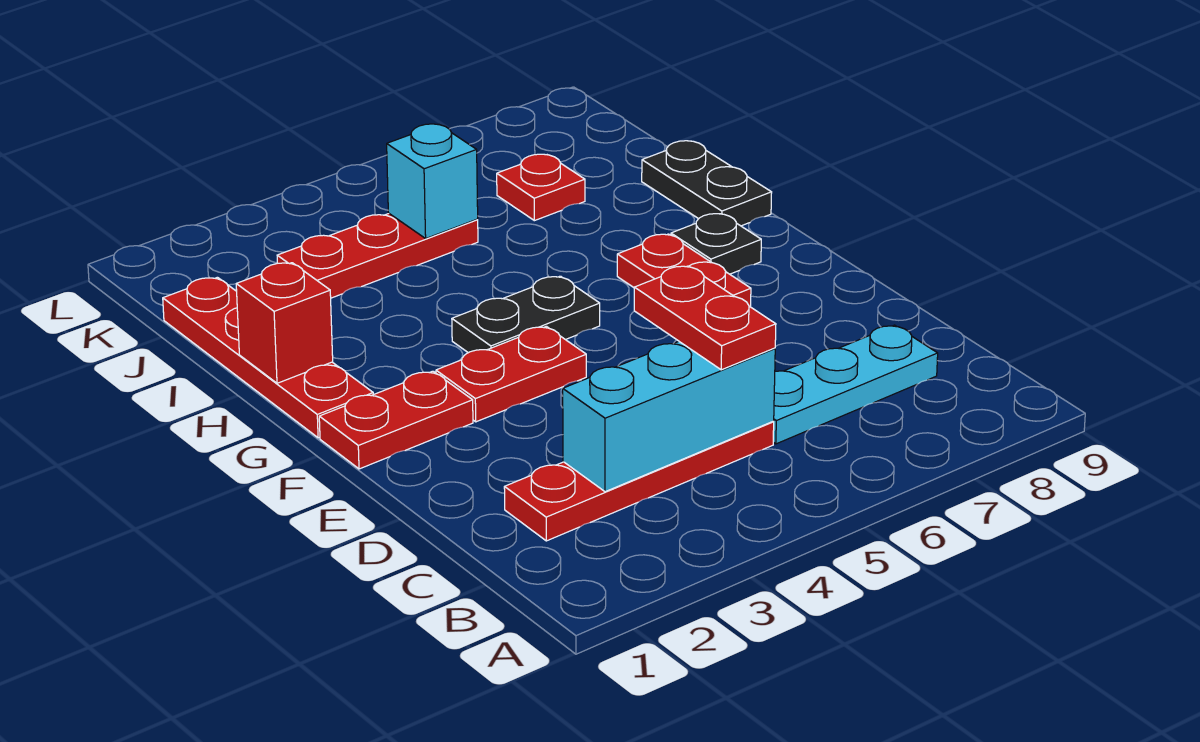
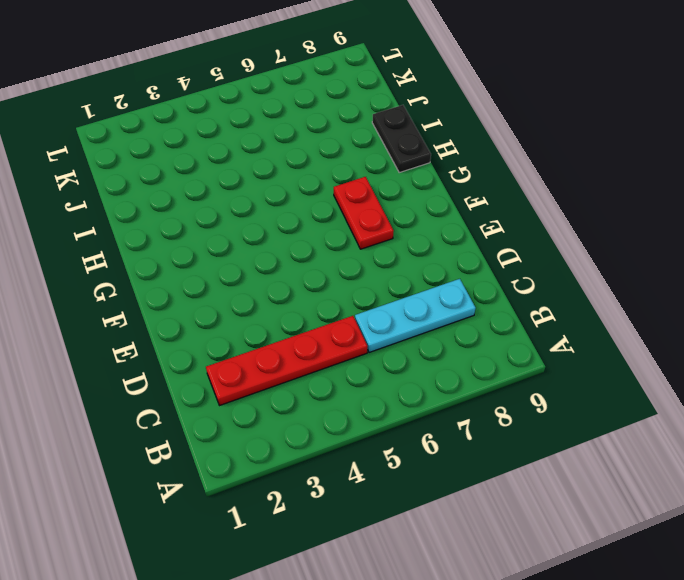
none -> red plate F1:F2 level 1
none -> red plate F3:F4 level 1
none -> red plate G1:J1 level 1

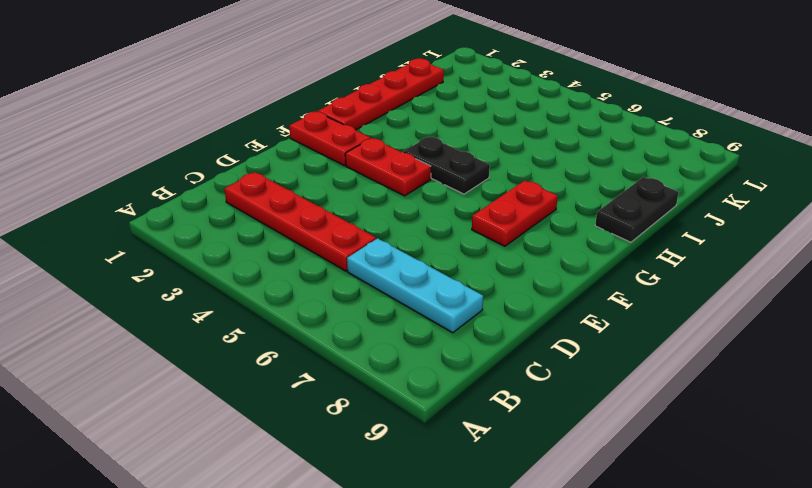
none -> black plate G8 level 1
none -> red plate J3:J5 level 1
none -> red plate J7 level 1

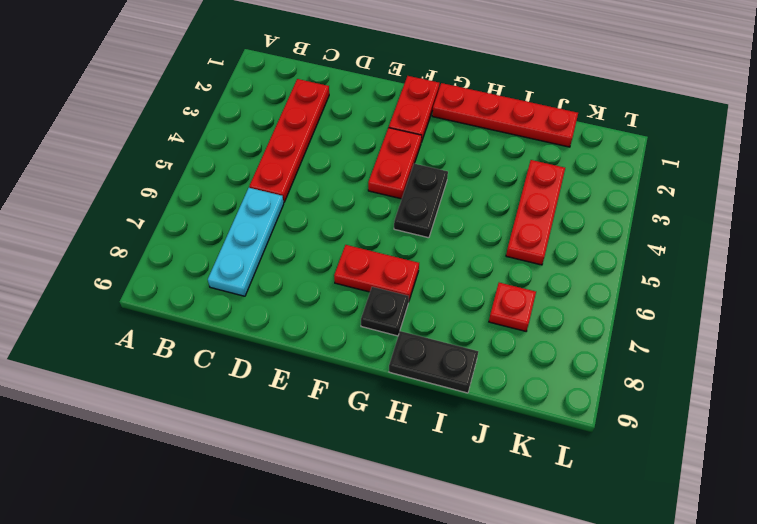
none -> cyan brick C3:C5 level 2
none -> red brick H1 level 2
none -> cyan brick J5 level 2

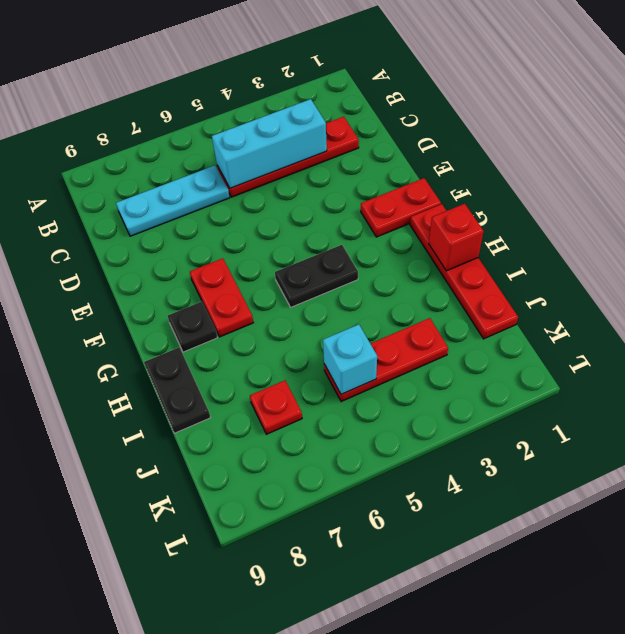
none -> red plate F3:F4 level 1
none -> red plate C5:D5 level 3

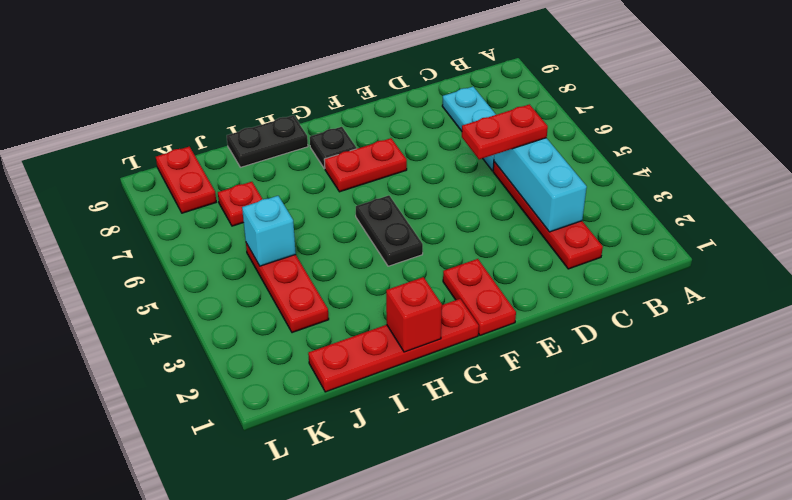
red plate K8:K9 level 1 -> red plate F3:F4 level 1

